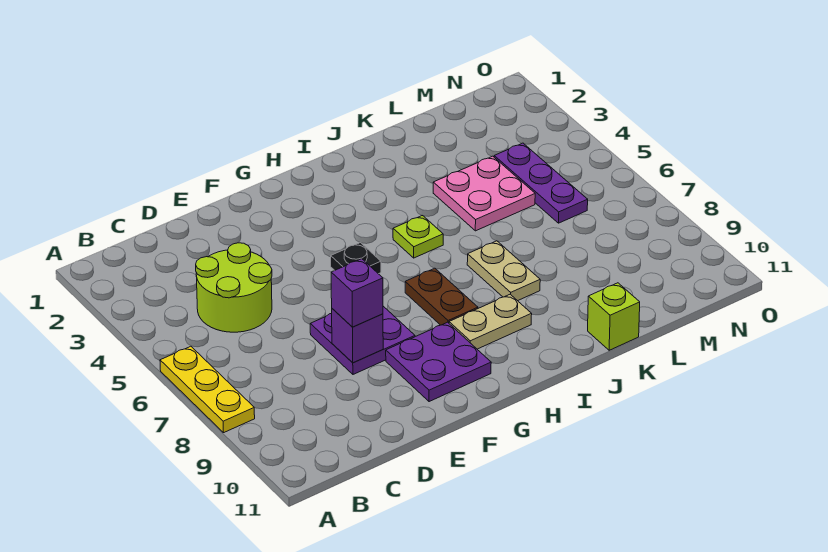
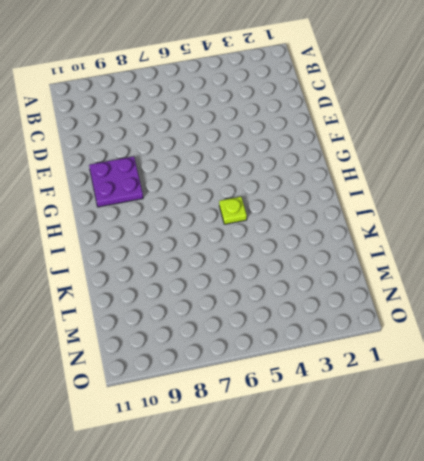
none -> yellow plate A6:A8 level 1
none -> lime round brick C4:D5 level 1
none -> purple plate E7:F8 level 1

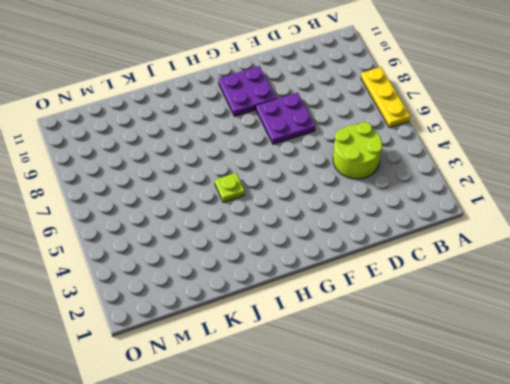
none -> black plate G5 level 1
none -> brown plate H7:H8 level 1
none -> tan plate H9:I9 level 1

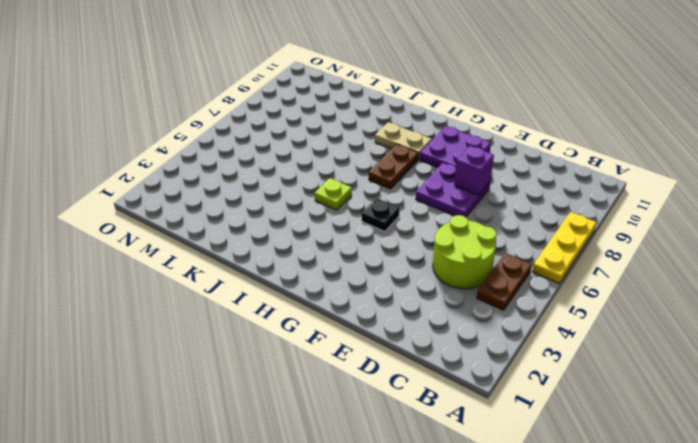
brown plate B4:B5 level 1 -> none
none -> tan plate J7:J8 level 1
none -> pink plate K4:L5 level 1
none -> lime brick K11 level 1

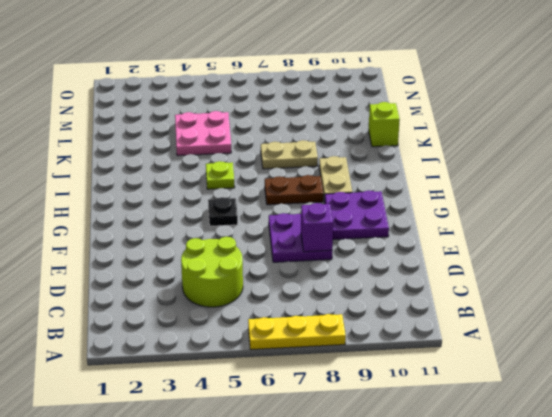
none -> purple plate M4:M6 level 1
none -> purple brick E8 level 3

